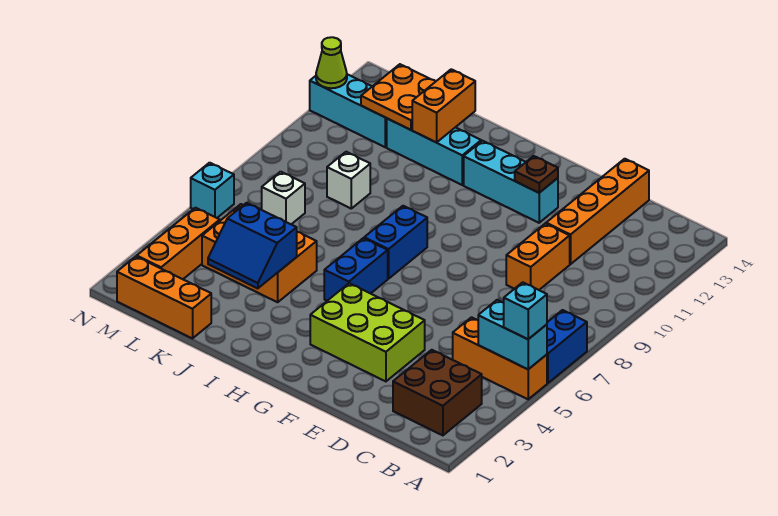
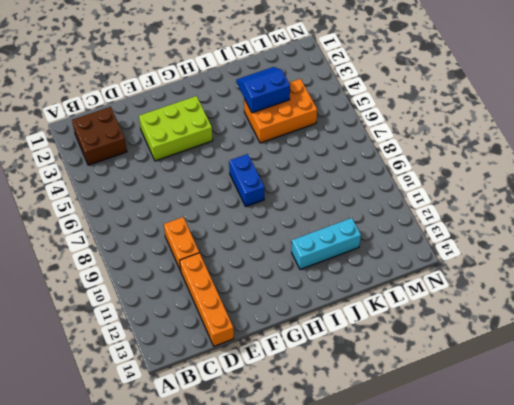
none -> orange brick A5:C5 level 1
none -> blue brick A6:A7 level 1
none -> cyan brick F12:H12 level 1

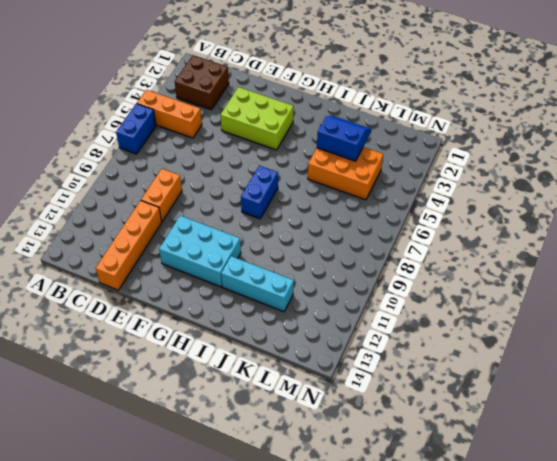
cyan brick F11:H12 level 1 -> cyan brick F12:H12 level 1
none -> blue brick H5:H6 level 1
none -> orange brick K1:M1 level 1
none -> white brick K9 level 1

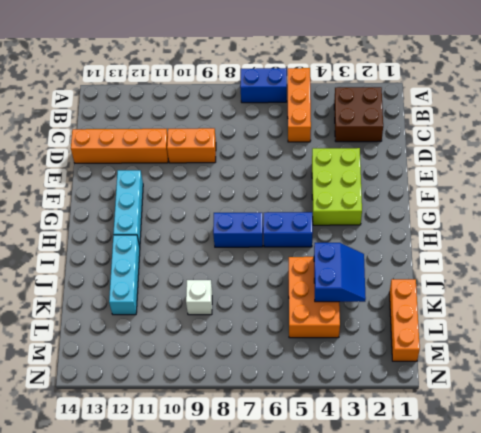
none -> white brick L7 level 1
none -> cyan brick L12:N12 level 1
none -> orange brick M2:M4 level 1

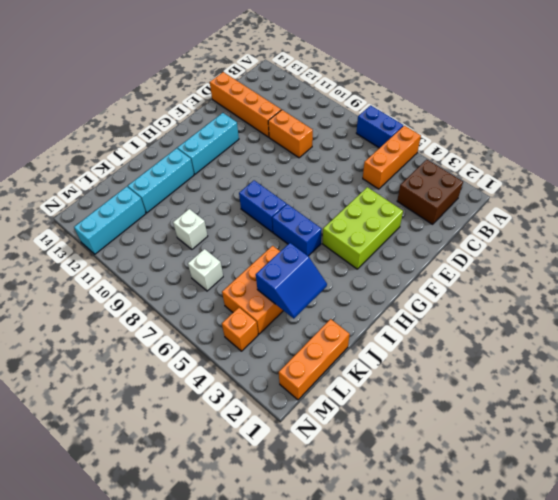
orange brick M4 level 1 -> orange brick M2:M4 level 1
none -> cyan brick N6 level 1
none -> cyan brick A5:B5 level 2
none -> brown plate F12 level 2

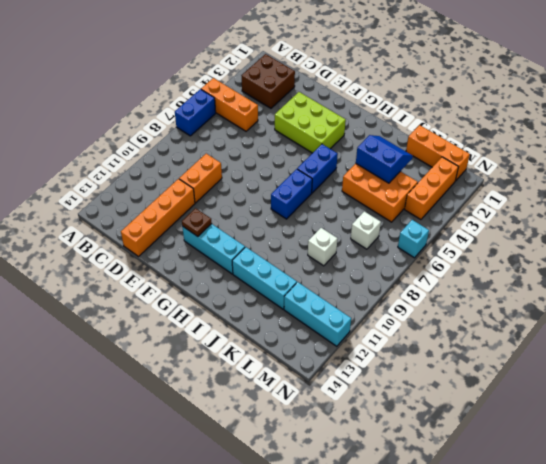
none -> cyan brick A5:B5 level 2
none -> orange brick J12:J13 level 2
none -> orange plate K12:L13 level 2

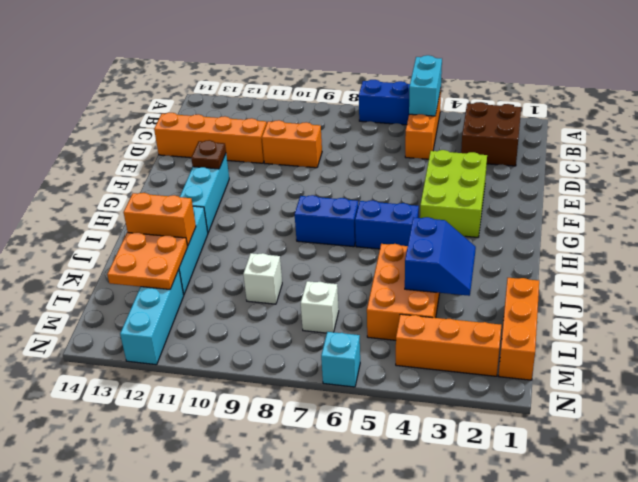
none -> lime cone N12 level 2
none -> cyan brick A5 level 3

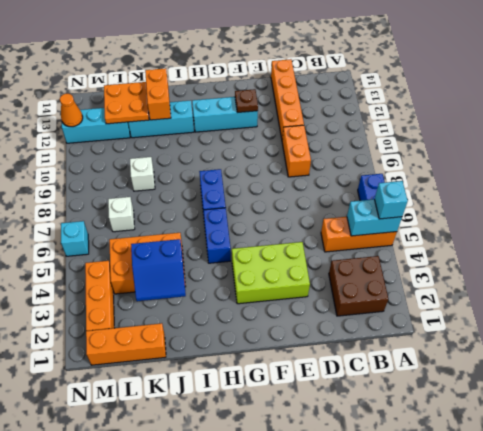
orange cone N12 level 2 -> lime cone N12 level 2

